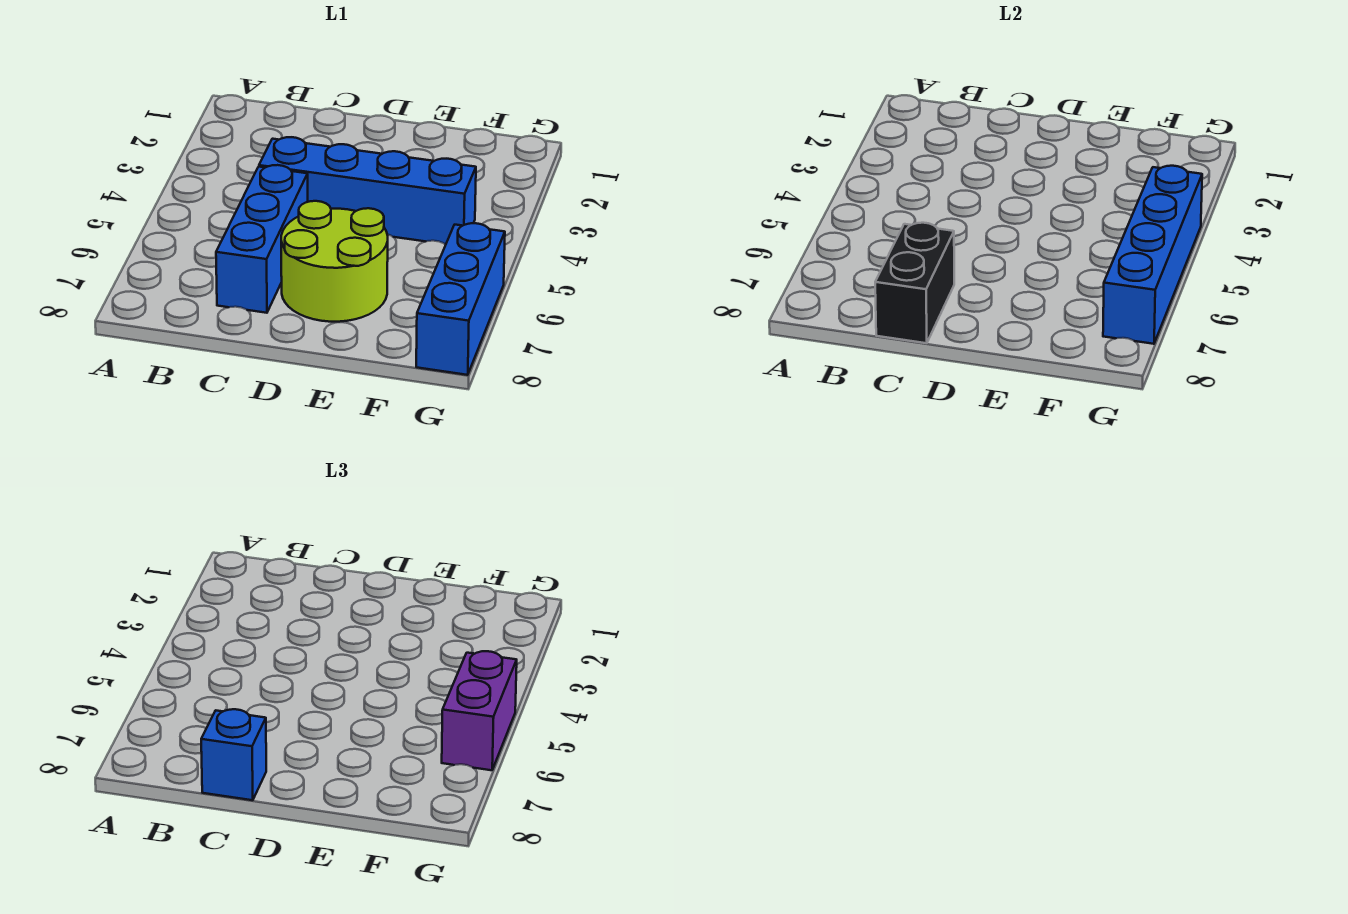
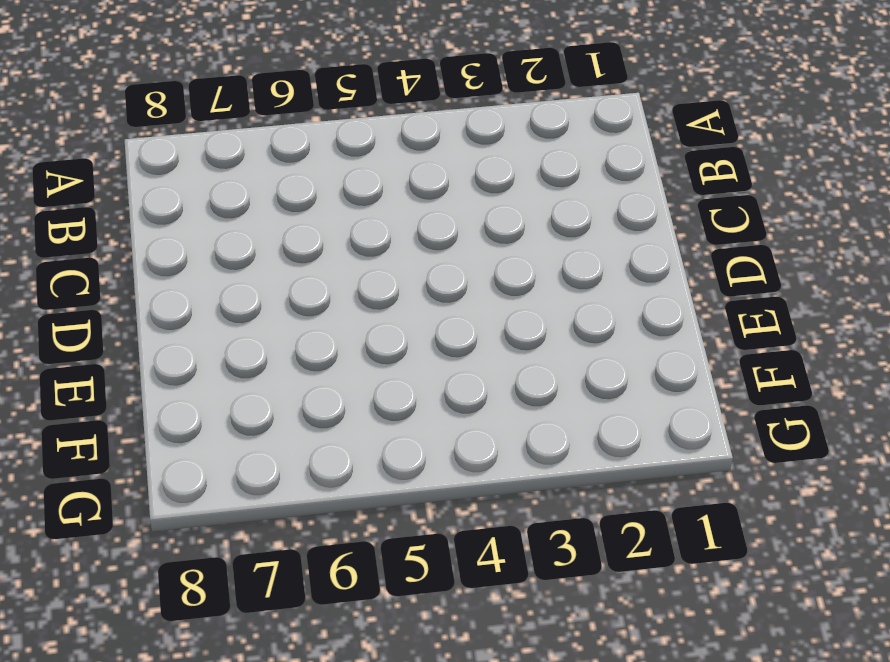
none -> blue brick C4:F4 level 1
none -> blue brick C5:C7 level 1

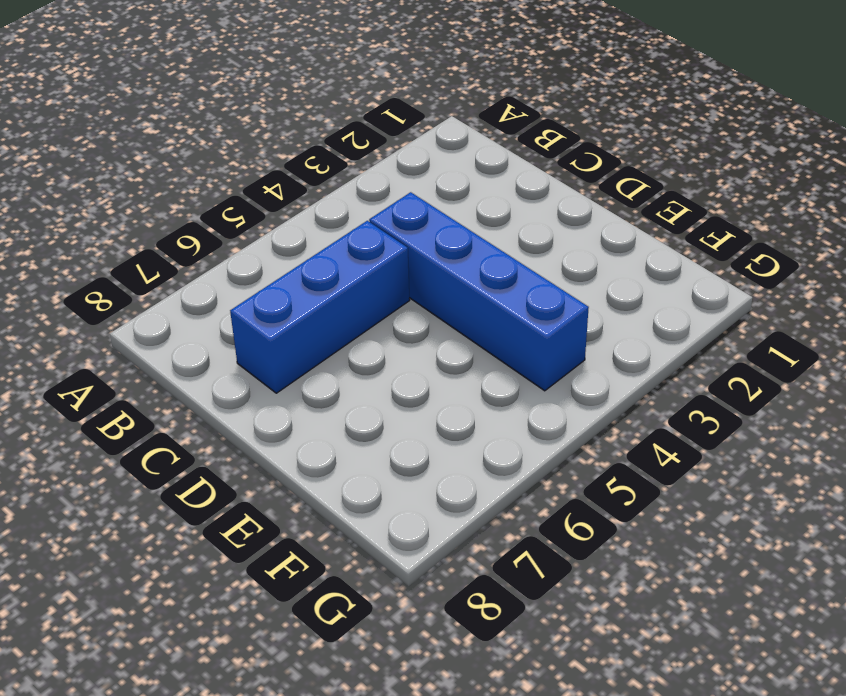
none -> lime round brick D6:E7 level 1
none -> blue brick G6:G8 level 1

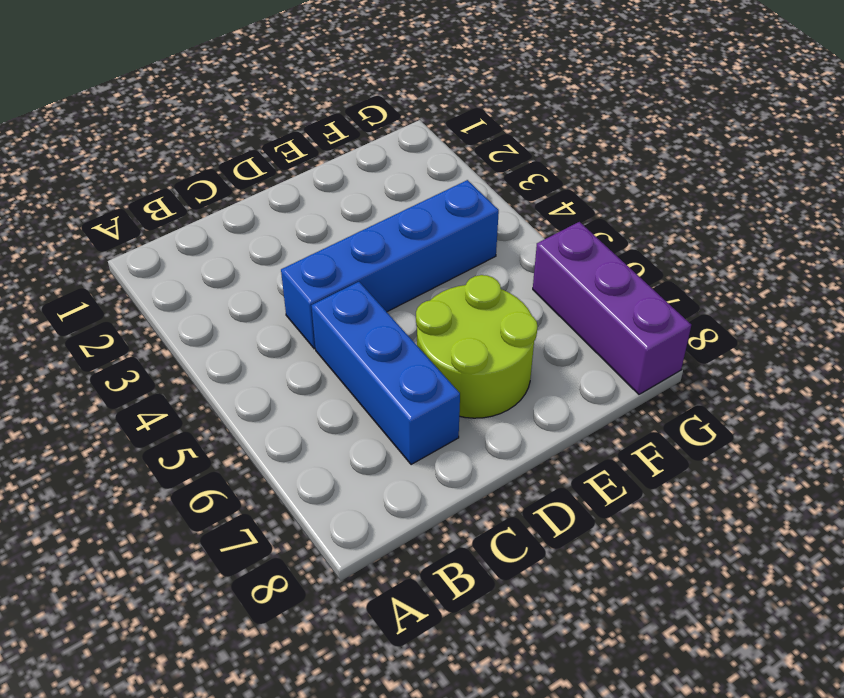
purple brick G6:G8 level 1 -> blue brick G6:G8 level 1
none -> black brick C7:C8 level 2
none -> blue brick G4:G7 level 2

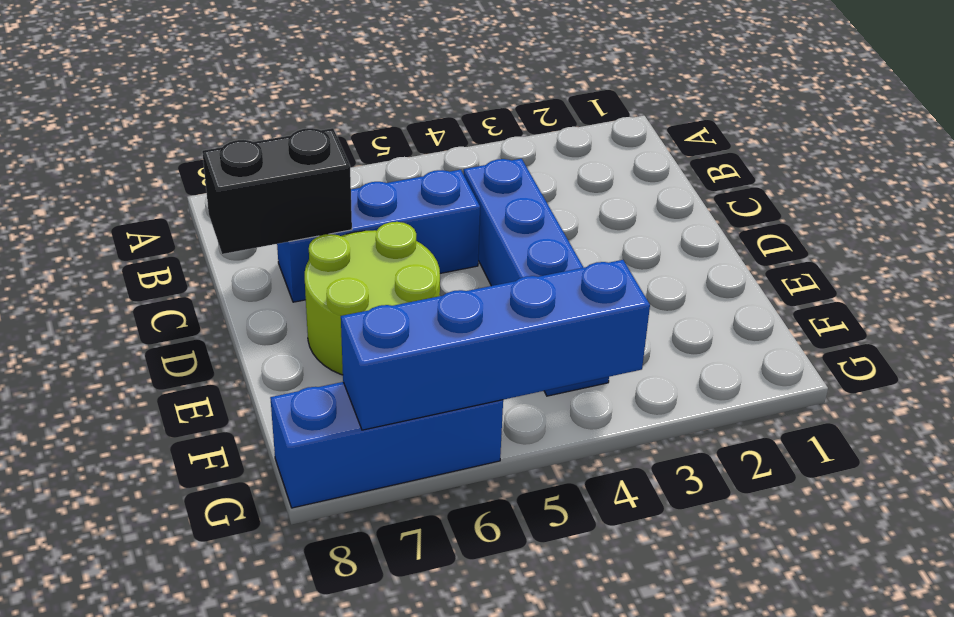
none -> blue brick C8 level 3
none -> purple brick G5:G6 level 3

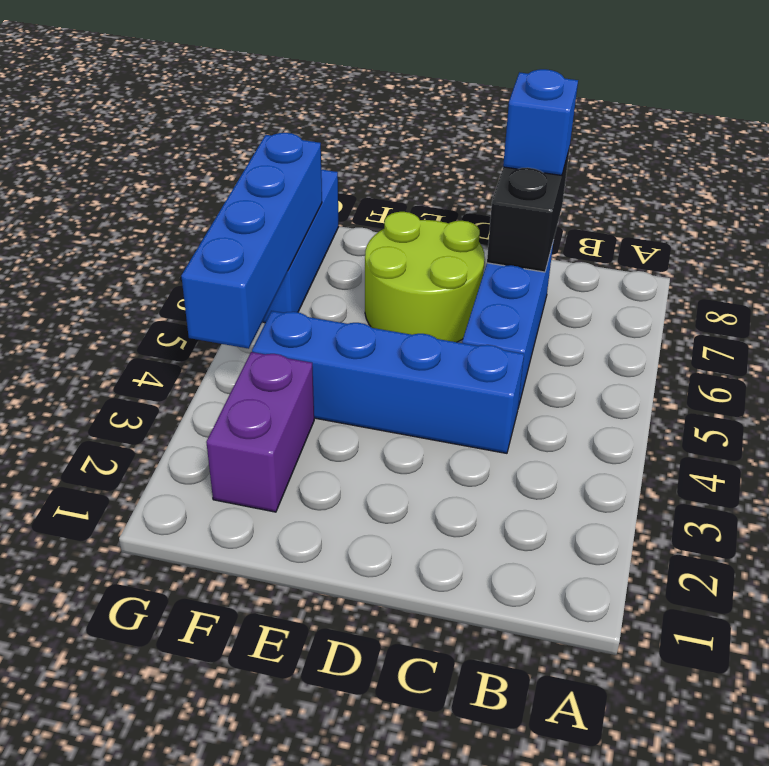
purple brick F2:F3 level 1 -> purple brick G5:G6 level 3

